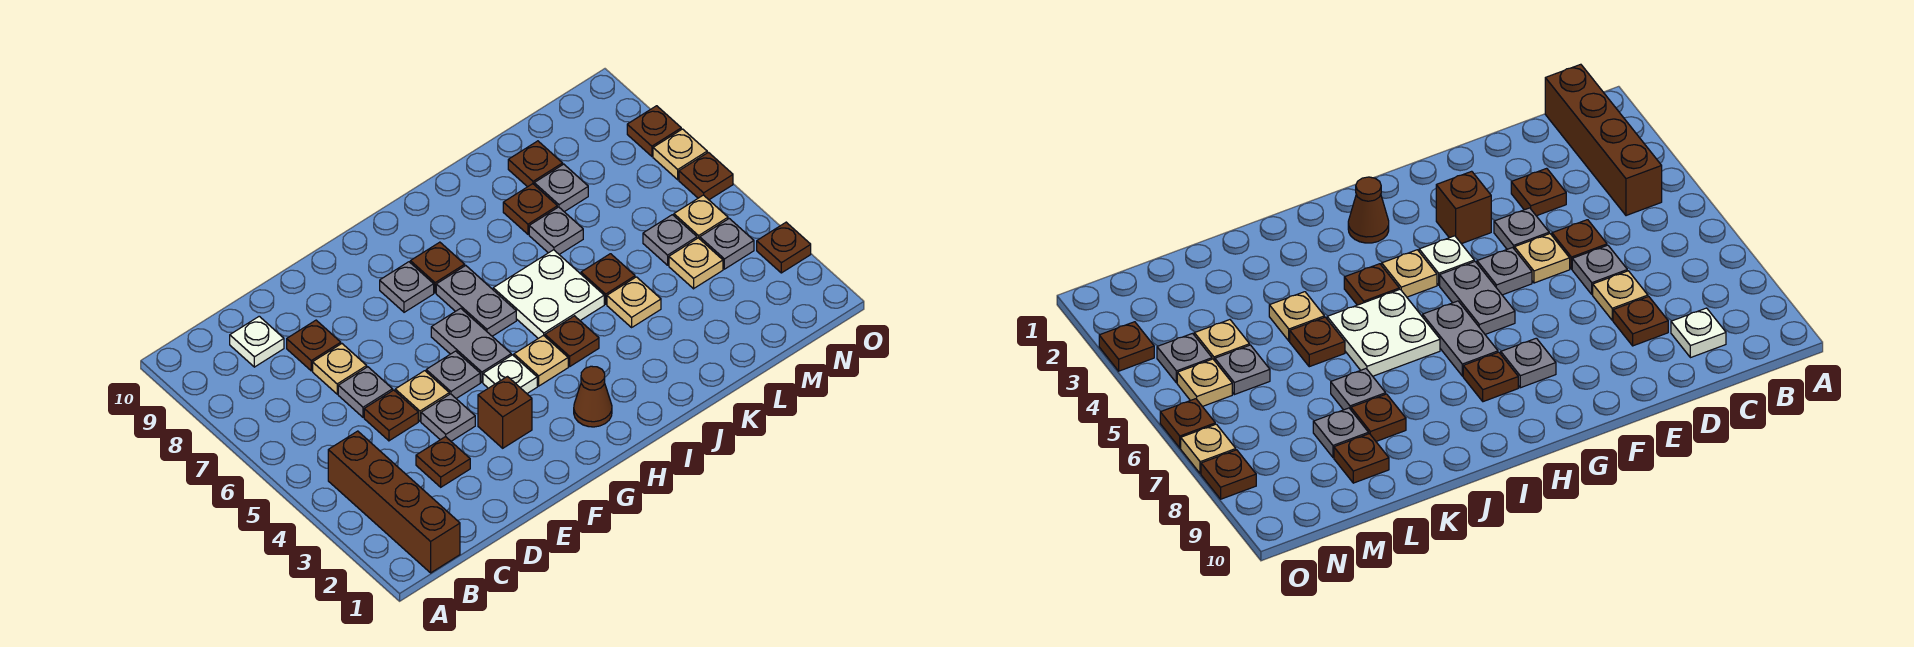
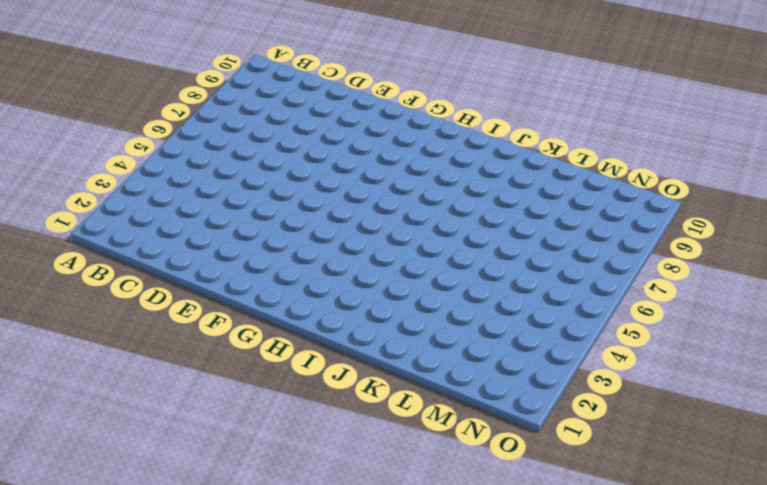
none -> brown brick B1:B4 level 1
none -> white plate C9 level 1
none -> brown plate D3 level 1
none -> brown plate D5 level 1

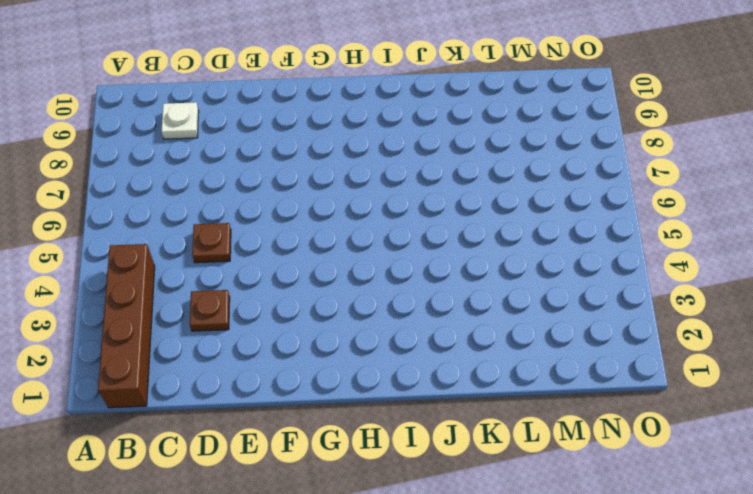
none -> grey plate D6 level 1
none -> tan plate D7 level 1
none -> brown plate D8 level 1
none -> grey plate E4 level 1

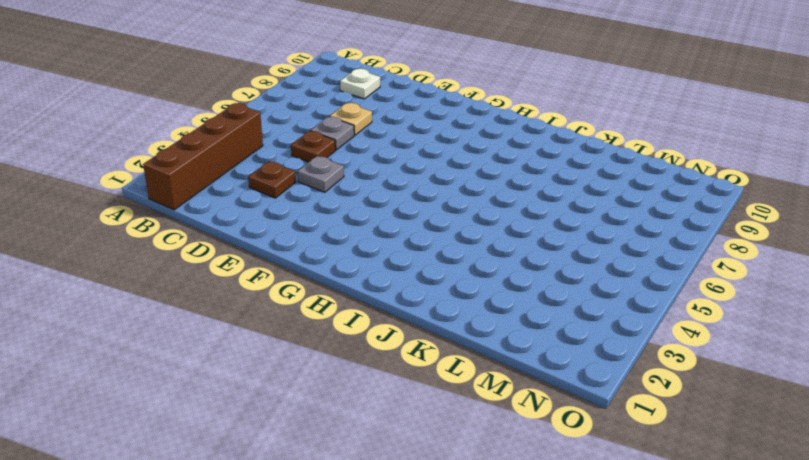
none -> brown plate D8 level 1
none -> tan plate E5 level 1
none -> brown brick F3 level 1
none -> grey plate F5 level 1

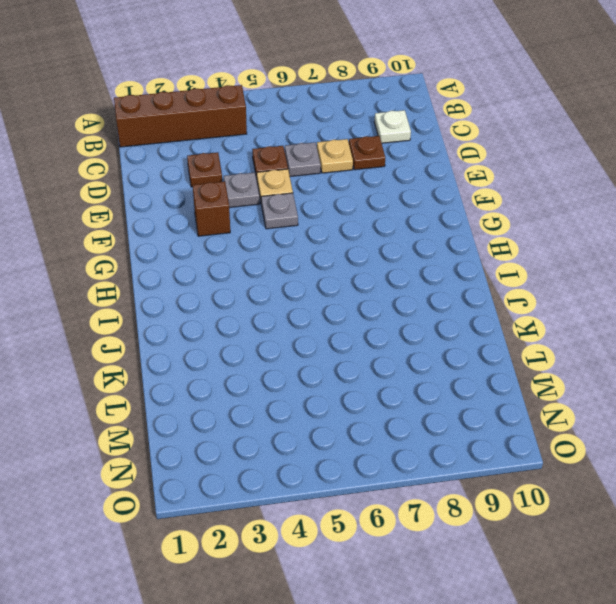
none -> white plate G4 level 1
none -> grey plate G5:G6 level 1
none -> grey plate G8 level 1
none -> brown cone H2 level 1

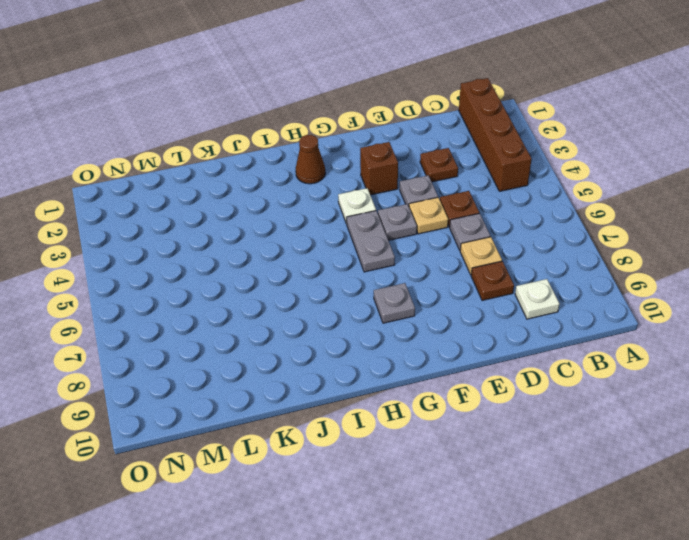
none -> tan plate H4 level 1
none -> grey plate H6:H7 level 1
none -> brown plate H8 level 1
none -> brown plate I4 level 1

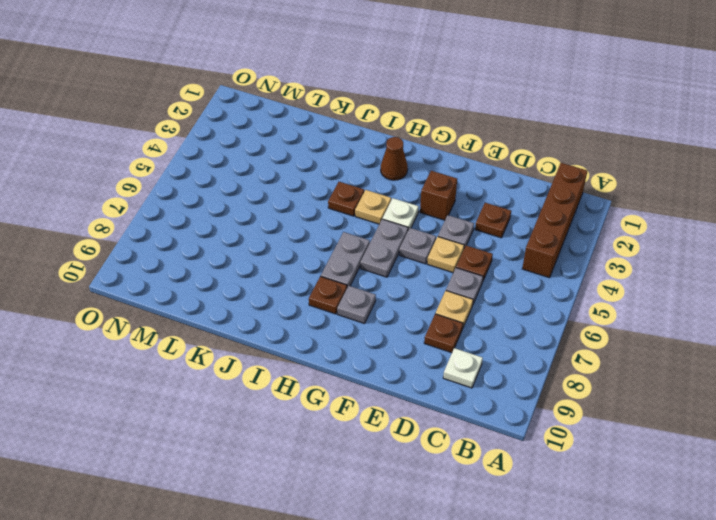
none -> white plate I5:J6 level 1
none -> tan plate K4 level 1
none -> brown plate K5 level 1
none -> grey plate K7 level 1

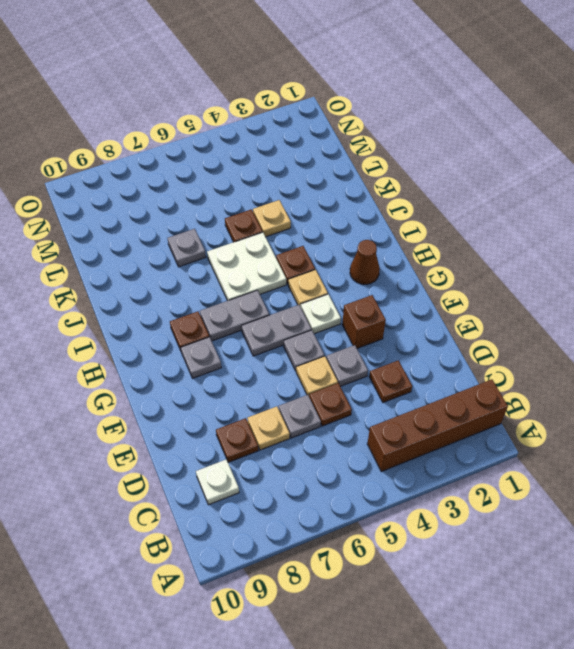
none -> brown plate K8 level 1
none -> grey plate L8 level 1
none -> brown plate L9 level 1
none -> tan plate M4 level 1

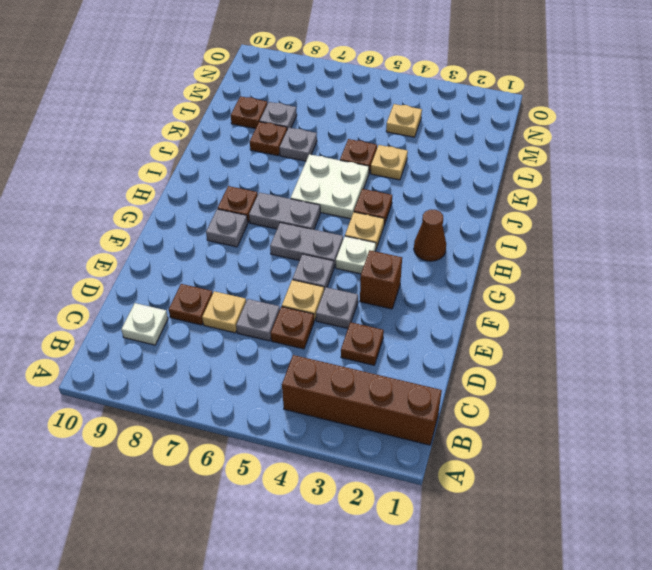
none -> grey plate M5 level 1
none -> grey plate N4 level 1
none -> tan plate N5 level 1
none -> brown plate O3 level 1

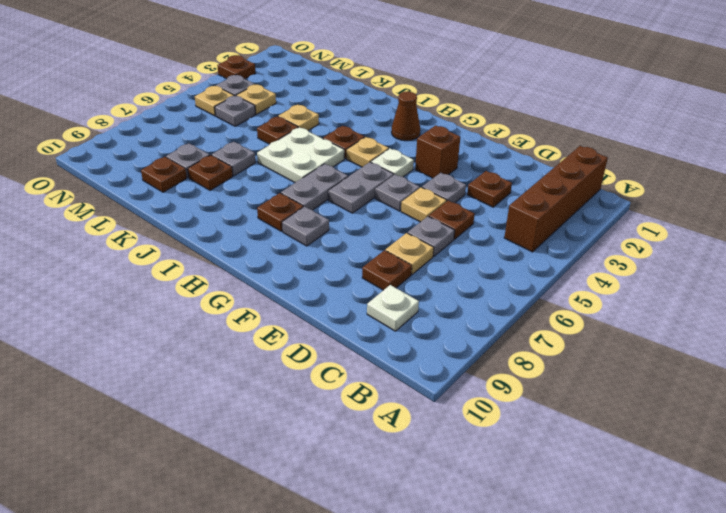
none -> brown plate O6 level 1
none -> tan plate O7 level 1
none -> brown plate O8 level 1

